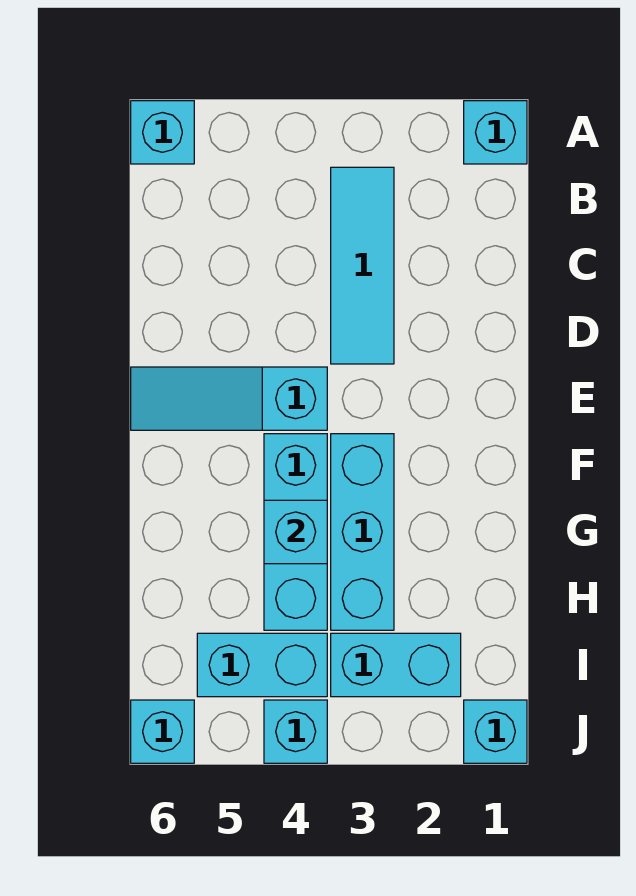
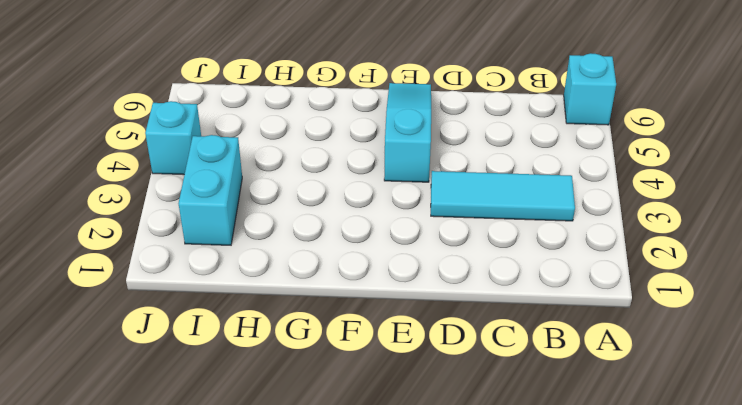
none -> cyan brick A1 level 1
none -> cyan brick F3:H3 level 1
none -> cyan brick F4:H4 level 1

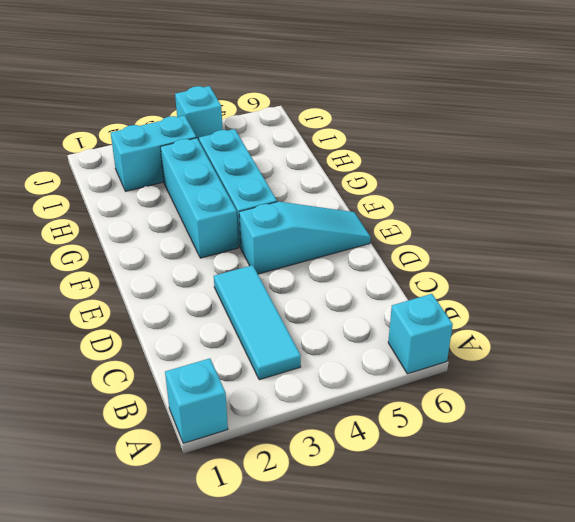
none -> cyan brick I4:I5 level 1
none -> cyan brick J1 level 1
none -> cyan brick J6 level 1

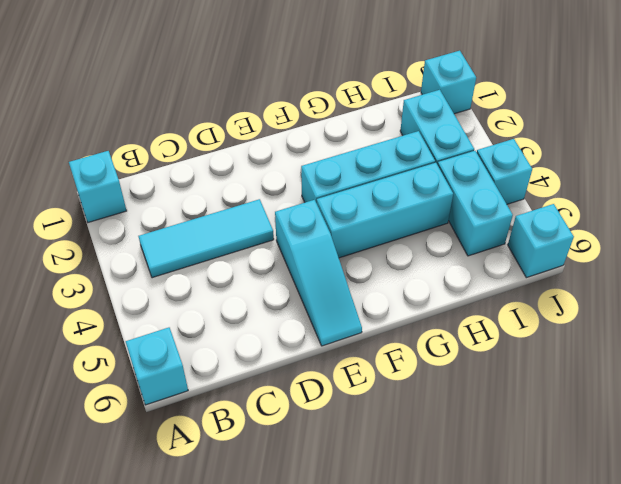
none -> cyan brick G4 level 2

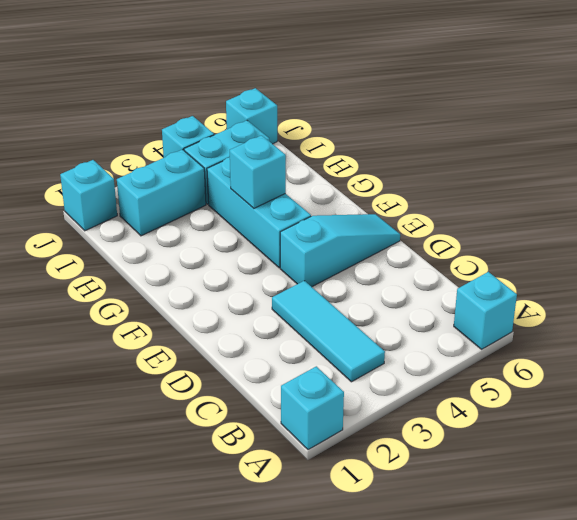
none -> cyan brick F3:H3 level 1

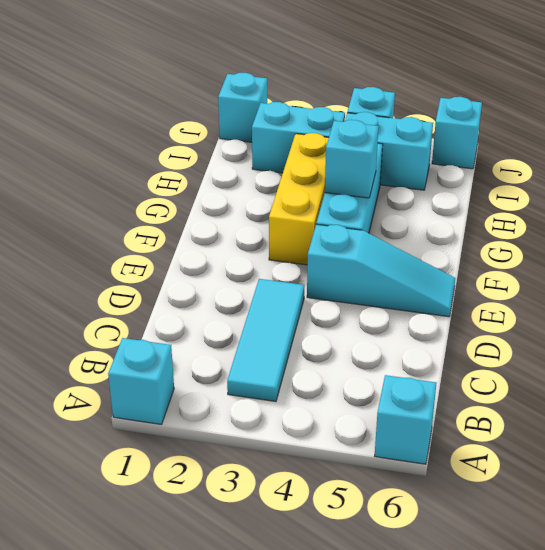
yellow brick F3:H3 level 1 -> cyan brick F3:H3 level 1

